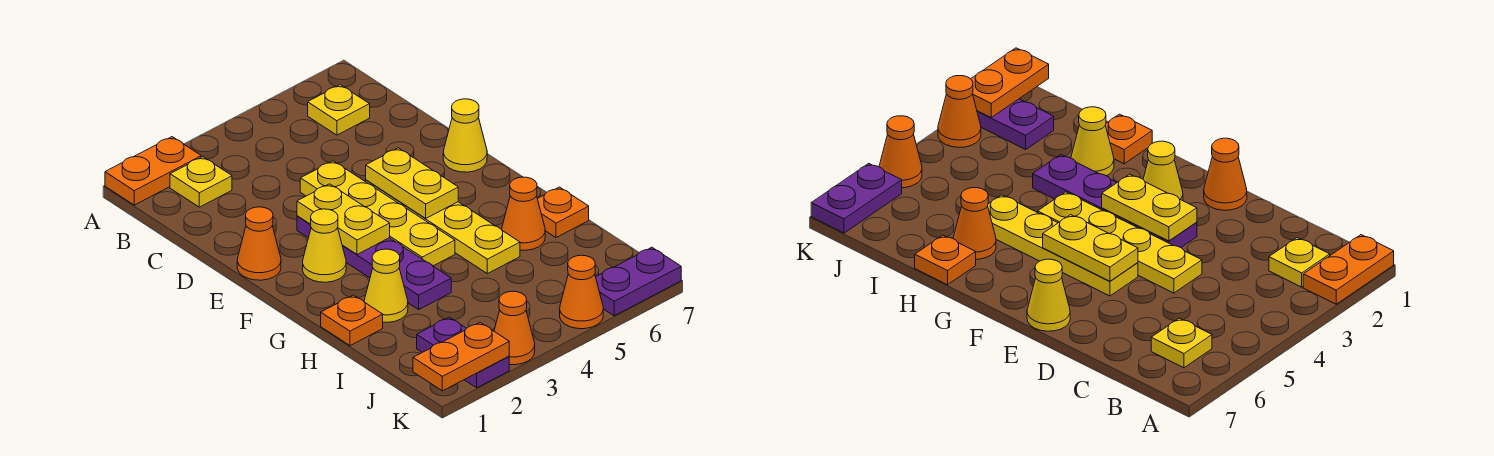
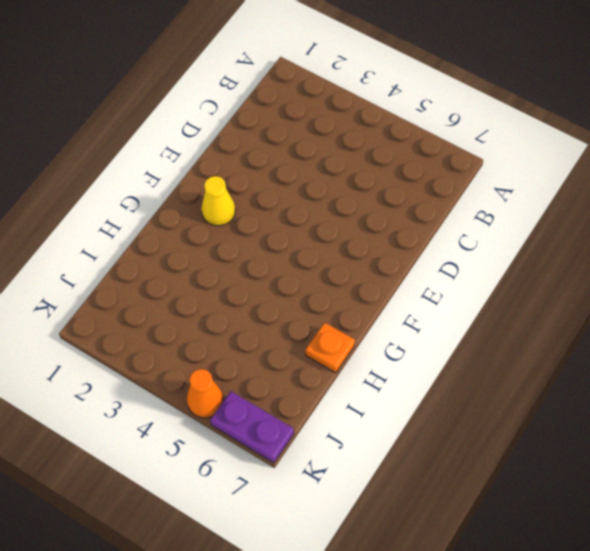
none -> orange plate A1:A2 level 1
none -> yellow plate B2 level 1
none -> yellow plate B6 level 1

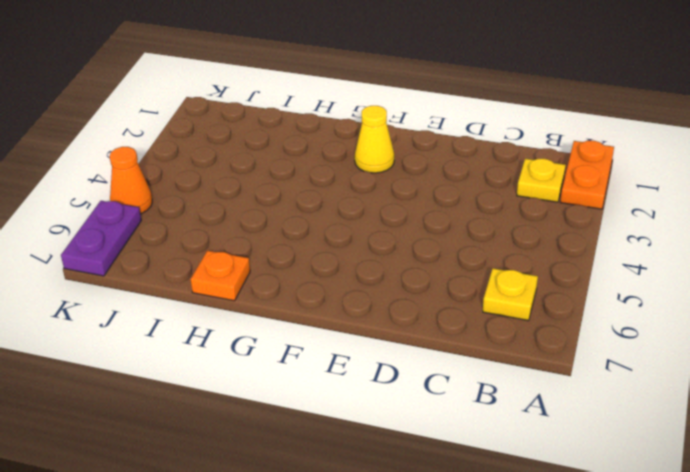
none -> yellow plate D4:G4 level 1
none -> orange cone E1 level 1
none -> purple plate E3:H3 level 1

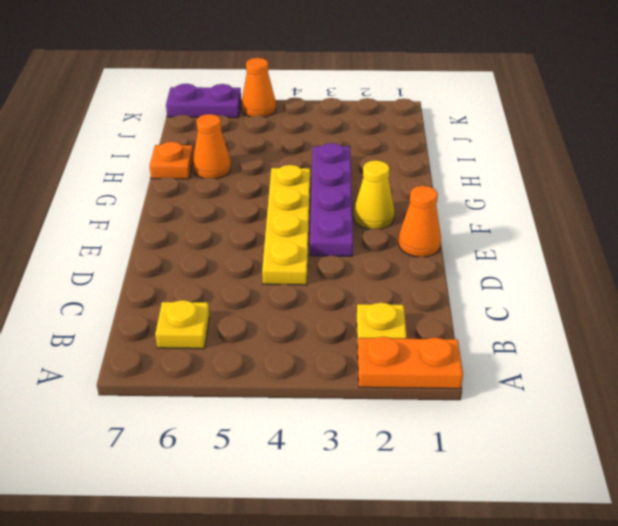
none -> yellow plate E5:H5 level 1
none -> yellow cone E7 level 1
none -> orange plate H1 level 1

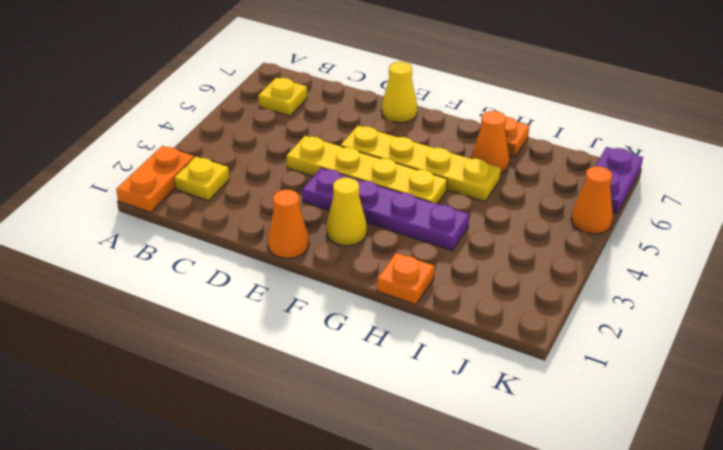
none -> yellow cone H2 level 1
none -> purple plate J2:K2 level 1
none -> orange cone K3 level 1

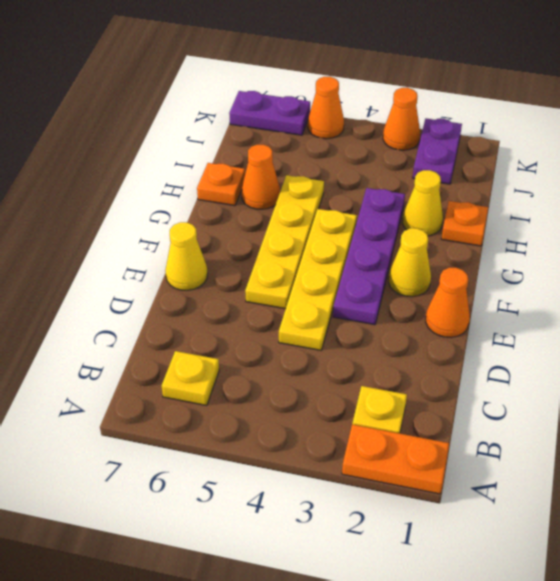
none -> yellow plate E3:F3 level 2
none -> yellow plate E5:F5 level 2
none -> orange plate K1:K2 level 2

